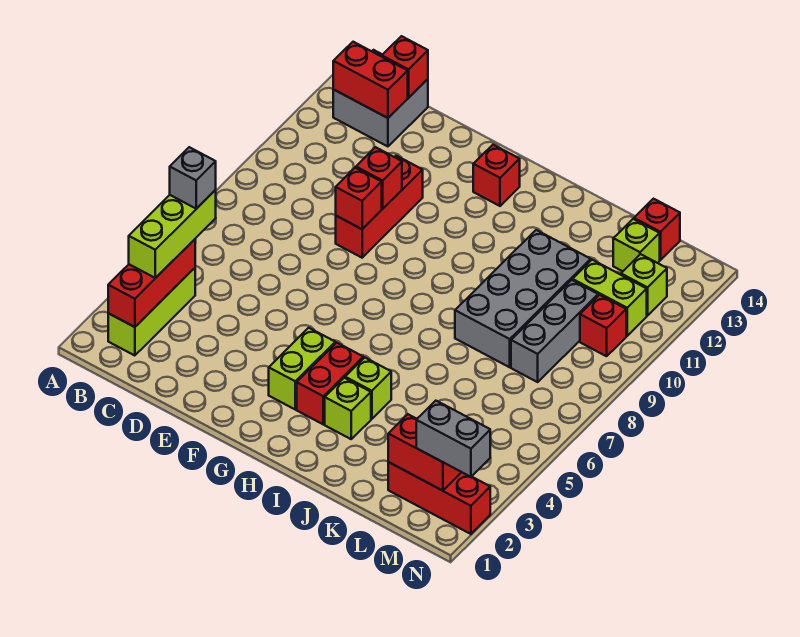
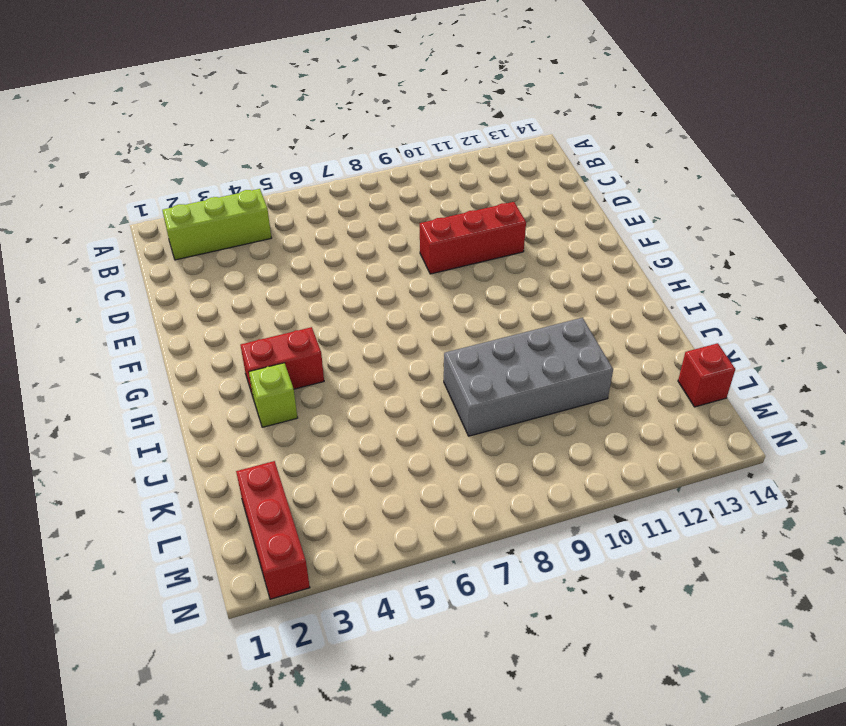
none -> grey brick B13:C14 level 1
none -> lime brick G3:G4 level 1
none -> red brick G13 level 1

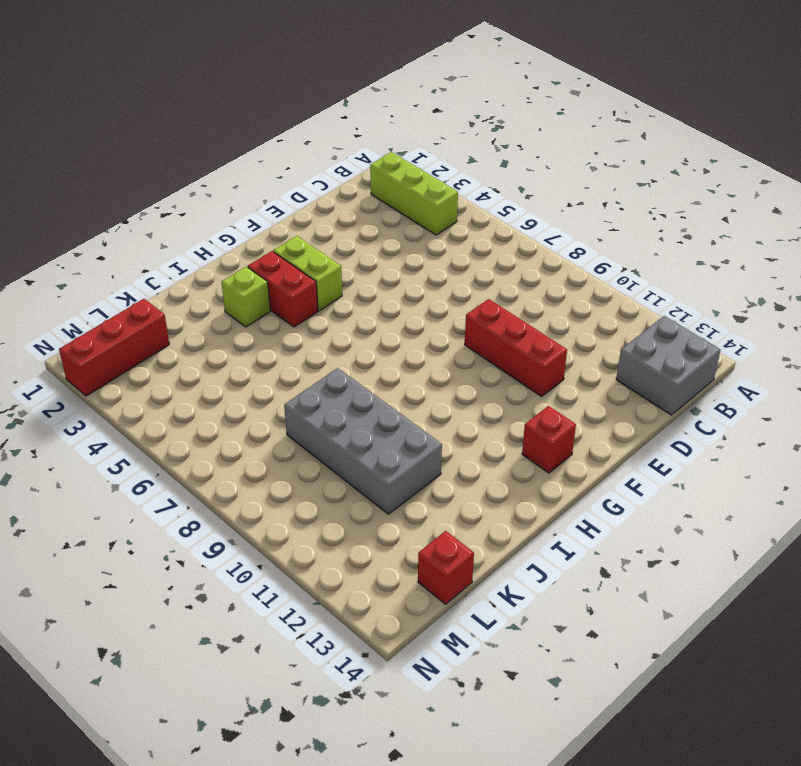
none -> lime brick I4 level 1
none -> grey brick L8:L10 level 1
none -> lime brick L11:M11 level 1

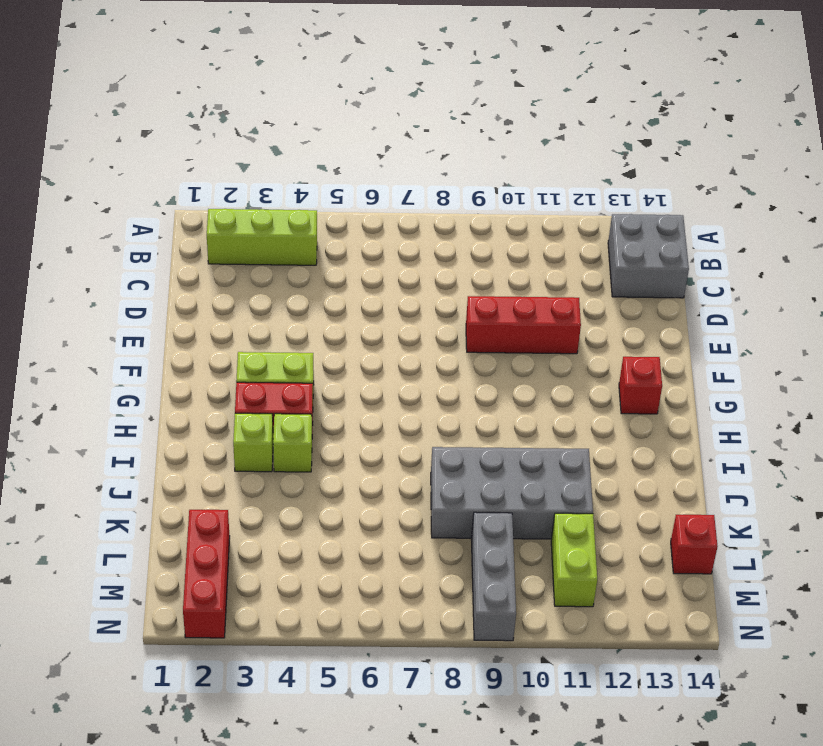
grey brick L9:N9 level 1 -> grey brick L8:L10 level 1
none -> lime brick L13 level 1
none -> red brick M10 level 1
none -> lime brick M12 level 1

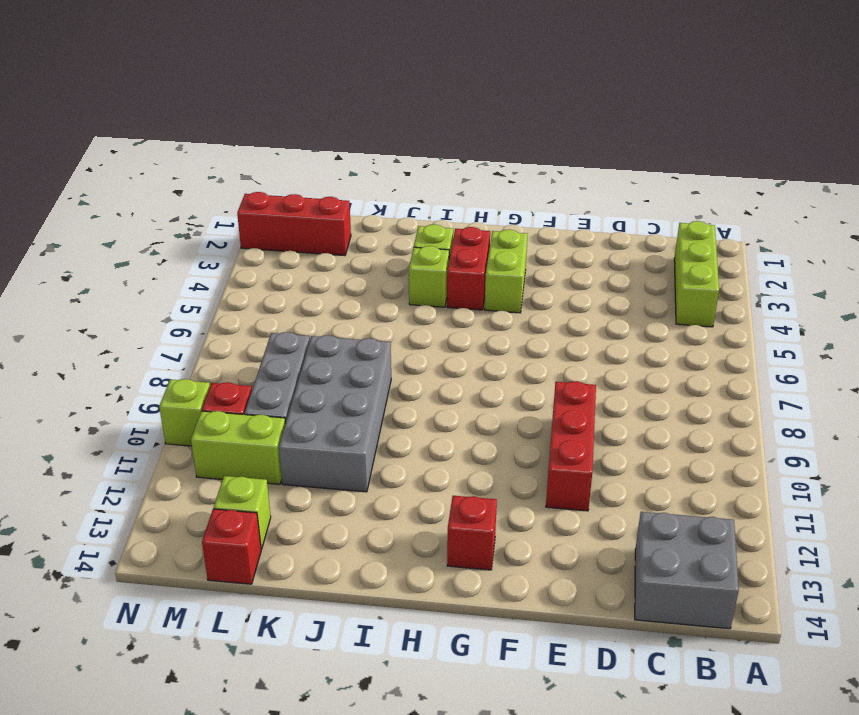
lime brick N10 level 1 -> lime brick M12 level 1
none -> red brick B2:B4 level 2
none -> red brick B13:C13 level 2
none -> red brick C14 level 2

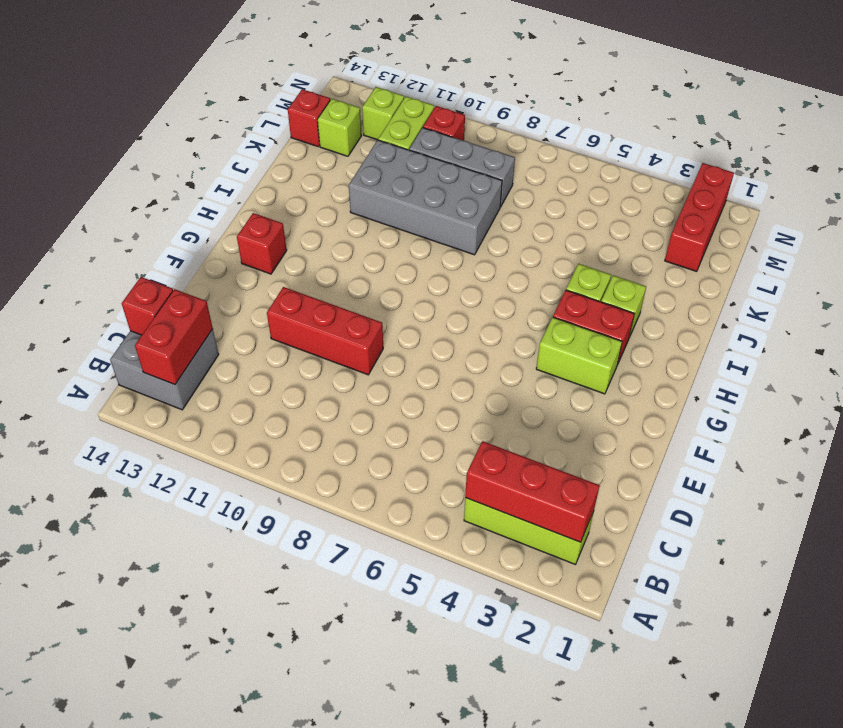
none -> red brick E9 level 2
none -> red brick E10 level 2
none -> red brick L2:M2 level 2

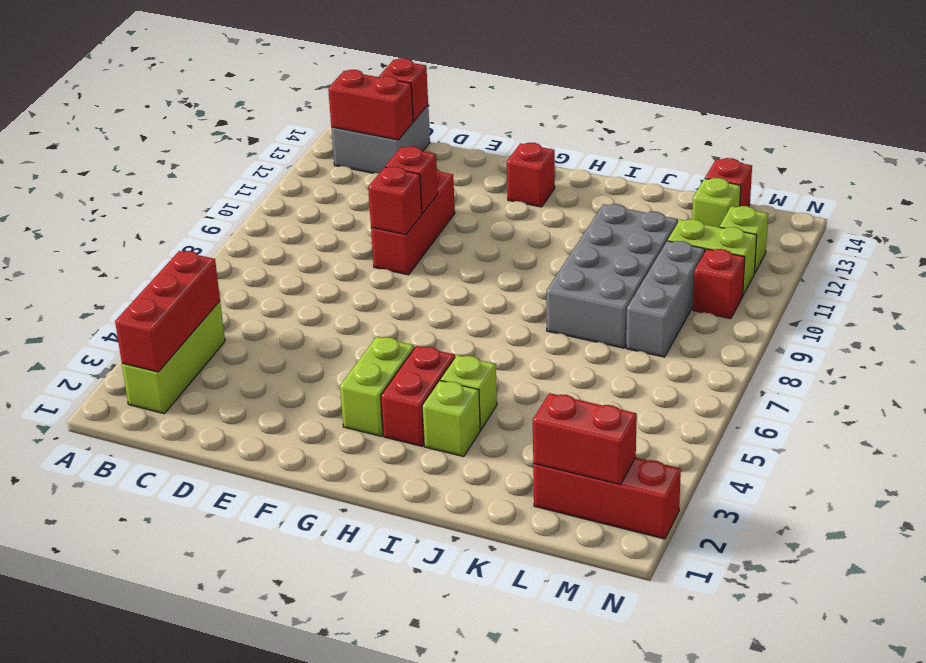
none -> lime brick B3:B5 level 3
none -> grey brick M2:N2 level 3
none -> grey brick B5 level 4

